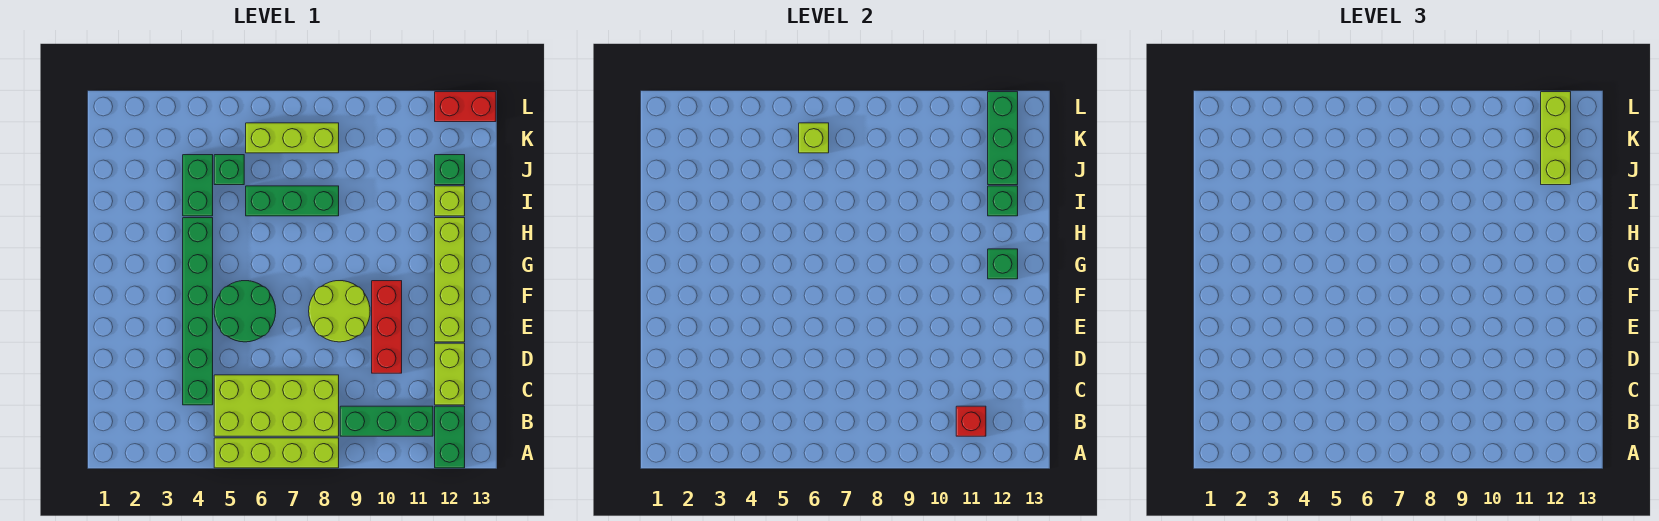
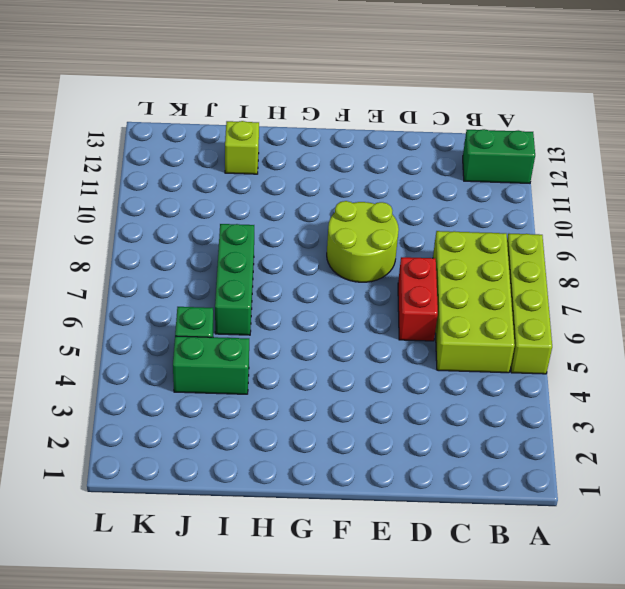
red brick D6:D7 level 1 -> red brick L12:L13 level 1
none -> green brick B9:B11 level 1
none -> green brick C4:H4 level 1
none -> lime brick C12:D12 level 1

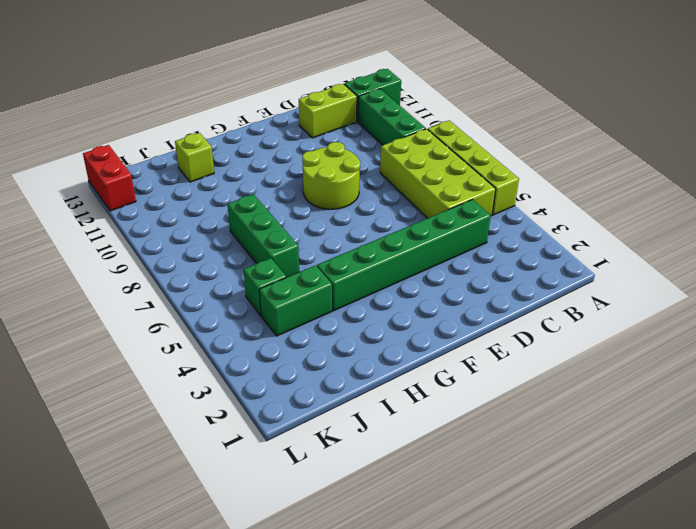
none -> red brick D10:F10 level 1
none -> green round brick E5:F6 level 1
none -> lime brick E12:H12 level 1

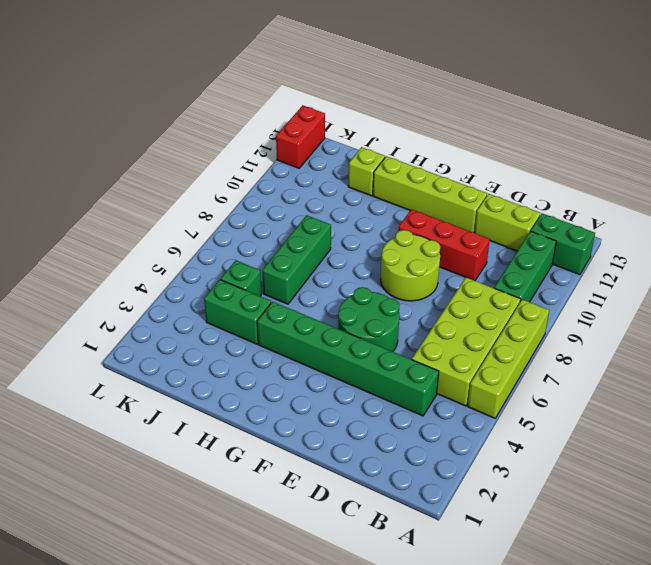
none -> green brick J12 level 1
none -> lime brick K6:K8 level 1
none -> red brick B11 level 2

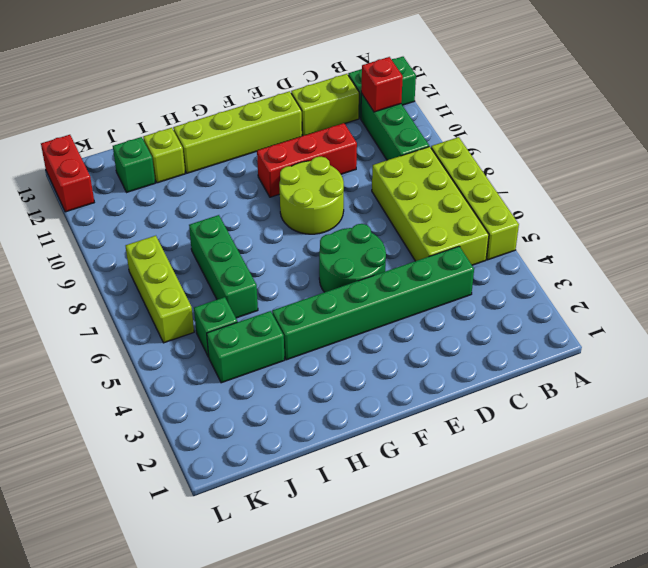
none -> green brick G12 level 2
none -> green brick I12 level 2
none -> green brick J12:L12 level 2

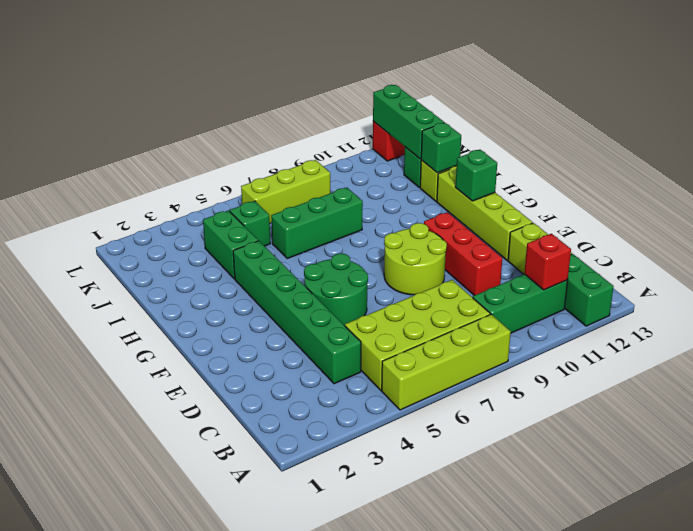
none -> lime brick K6 level 2
none -> lime brick J12:L12 level 3

